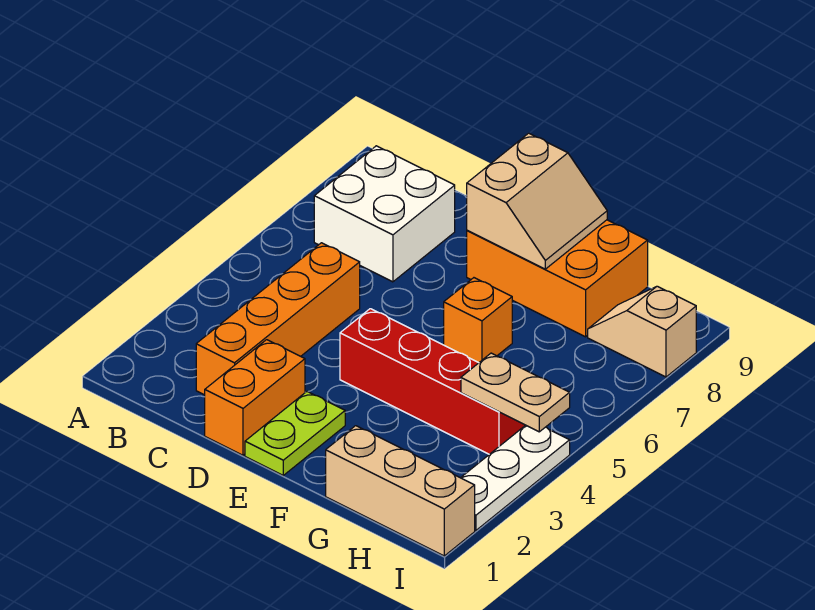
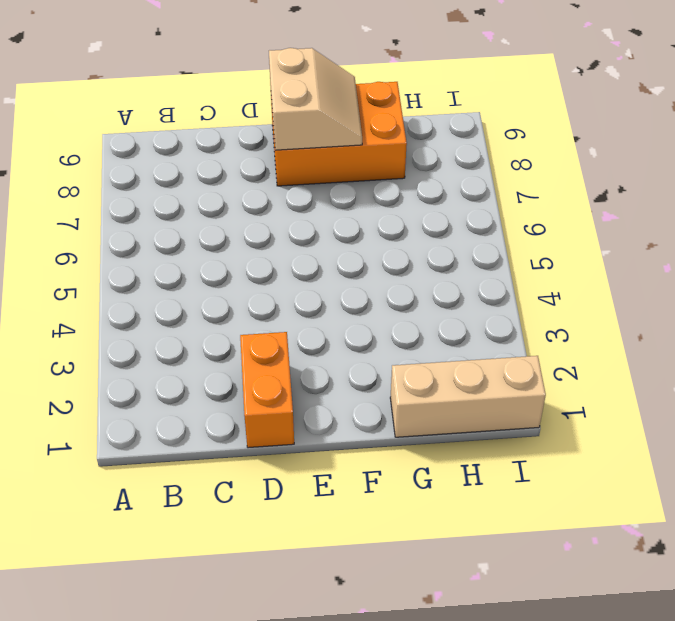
none -> white brick B7:C8 level 1
none -> orange brick C2:C5 level 1
none -> lime plate E1:E2 level 1

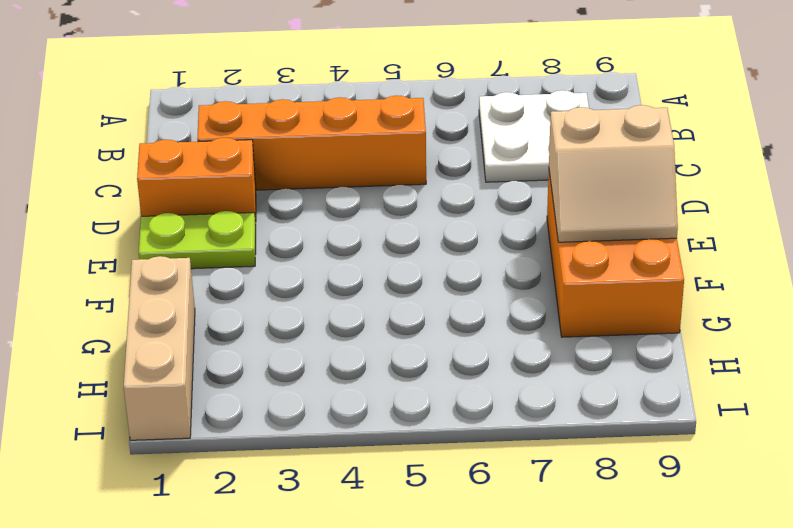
white plate B7:C8 level 1 -> white brick B7:C8 level 1
none -> red brick E4:H4 level 1
none -> orange brick F6 level 1
none -> tan slope H8:I8 level 1 top I

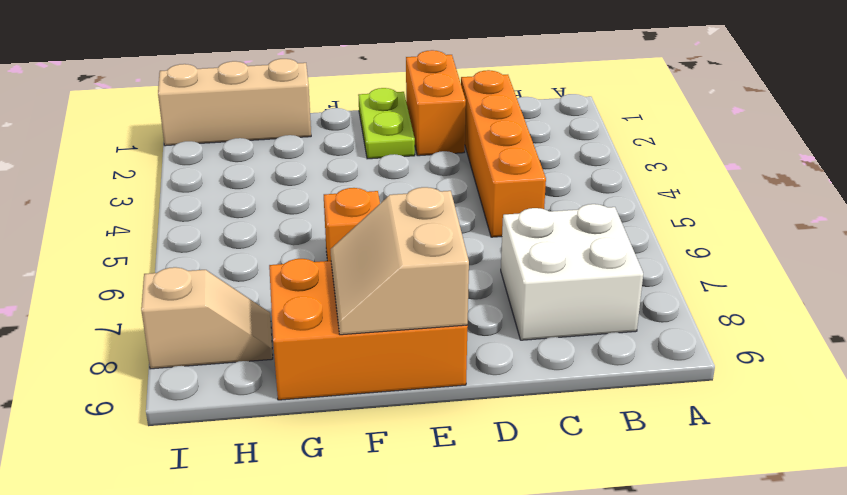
none -> red brick E4:H4 level 1
none -> white plate I2:I4 level 1
none -> tan plate H4:I4 level 2

